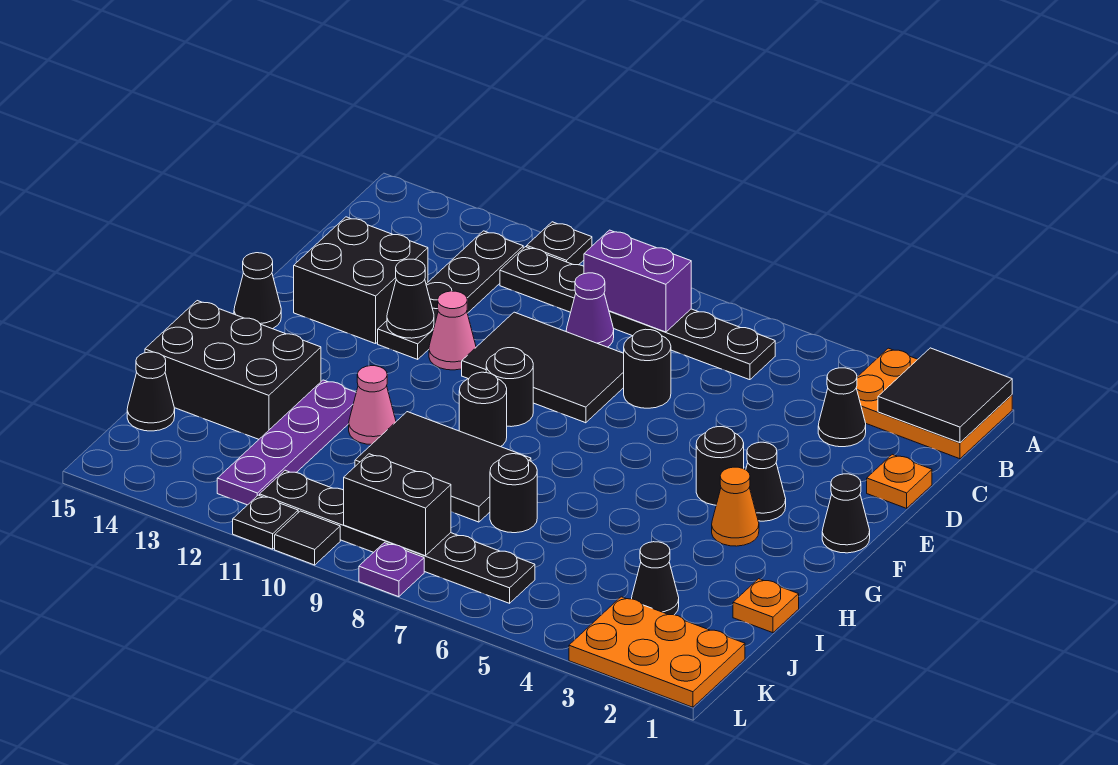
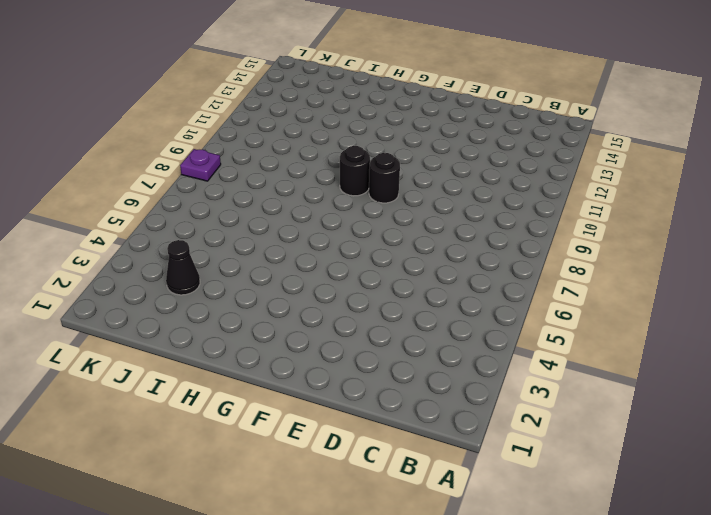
none -> orange plate A1:B3 level 1
none -> black plate A11 level 1
none -> black plate B6:B11 level 1
none -> black plate B12:E12 level 1

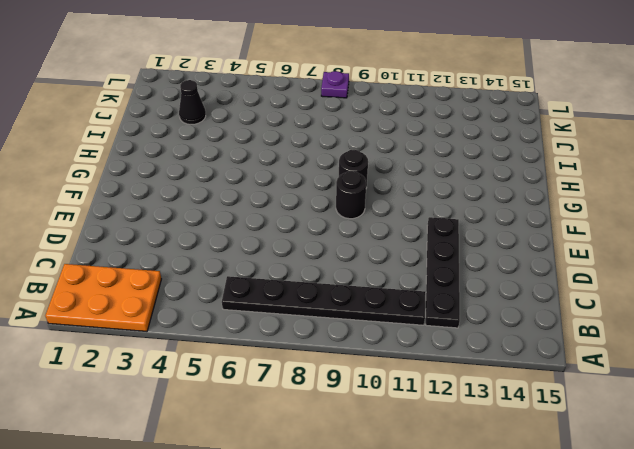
none -> black plate A11 level 1
none -> black cone C3 level 1
none -> purple cone C9 level 1
none -> orange plate D1 level 1

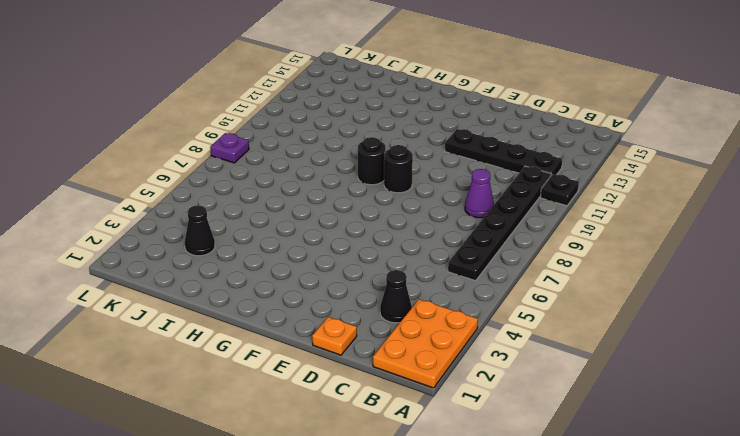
none -> black round brick D7 level 1
none -> black tile D8:E10 level 1
none -> black brick D13:E14 level 1
none -> pink cone E11 level 1

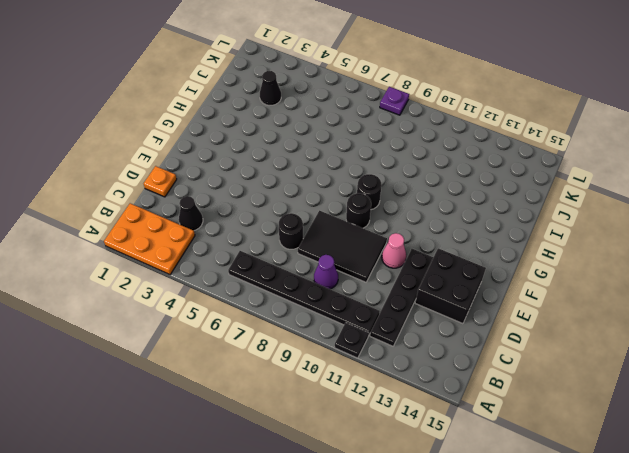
none -> black cone F1 level 1
none -> black cone F3 level 1
none -> black round brick F4 level 1
none -> black cone F15 level 1

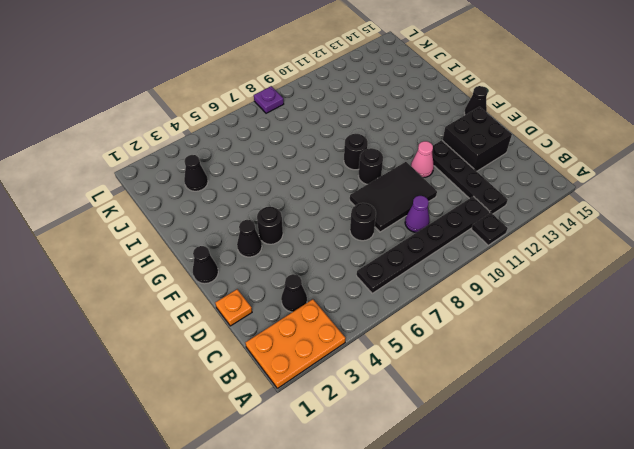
none -> orange cone G3 level 1
none -> black tile H8:I10 level 1
none -> pink cone H11 level 1
none -> purple plate H12:K12 level 1

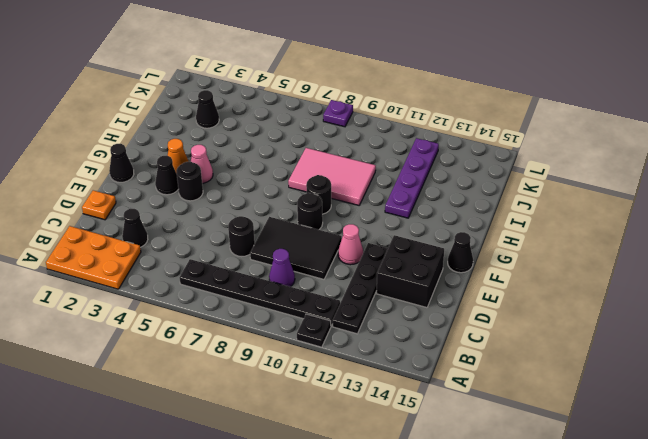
pink cone G4 level 1 -> pink cone H11 level 1
pink tile H8:I10 level 1 -> black tile H8:I10 level 1
none -> black brick H13:I15 level 1
none -> orange plate I1 level 1
none -> black round brick I7 level 1
none -> black cone J15 level 1

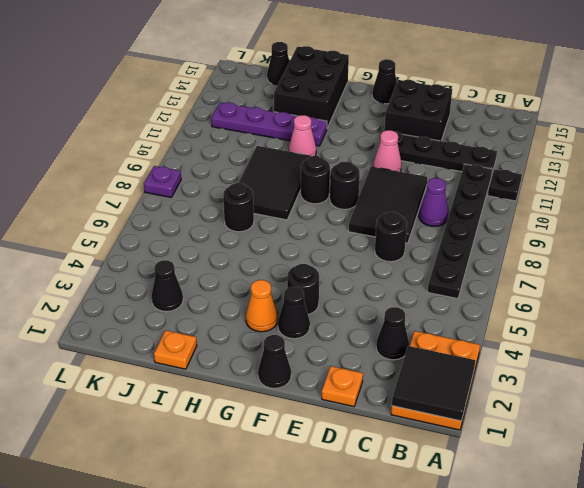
none -> orange plate K1:L3 level 1
none -> black plate K6:K11 level 1
none -> black tile L10 level 1
none -> black plate L11 level 1

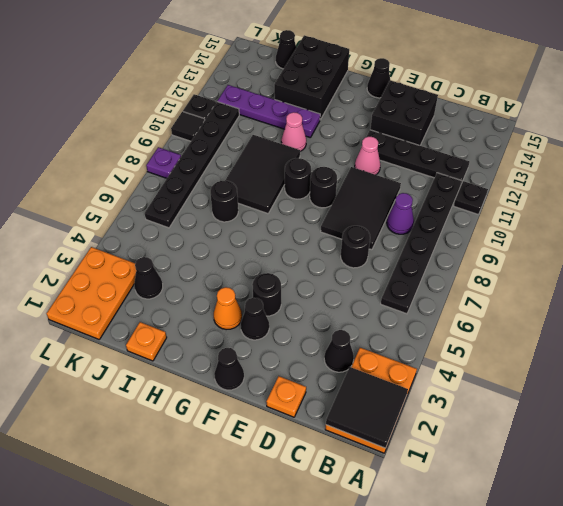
none -> purple brick B8:B9 level 2
none -> black cone E12 level 2
none -> black brick K8:K9 level 2

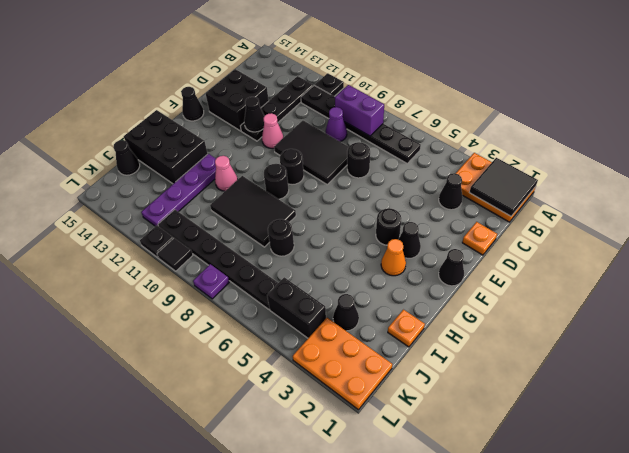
black brick K4:K5 level 1 -> black brick K8:K9 level 2

